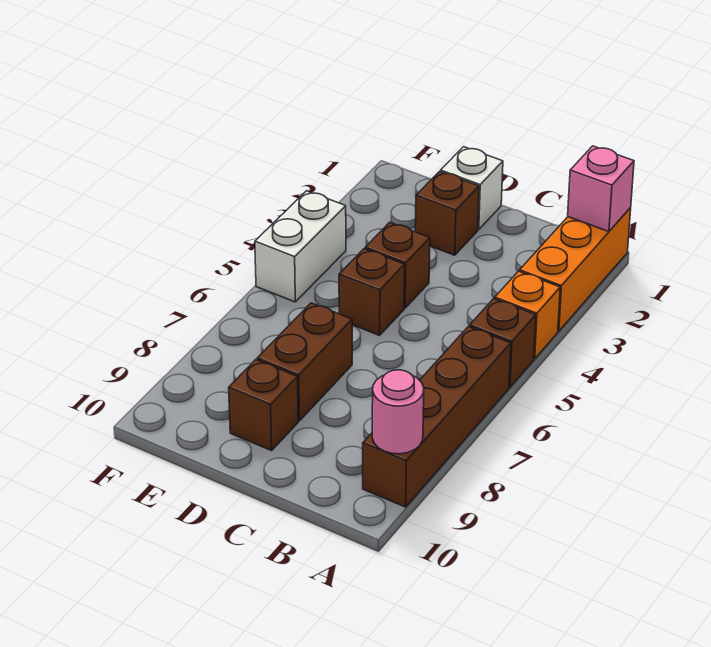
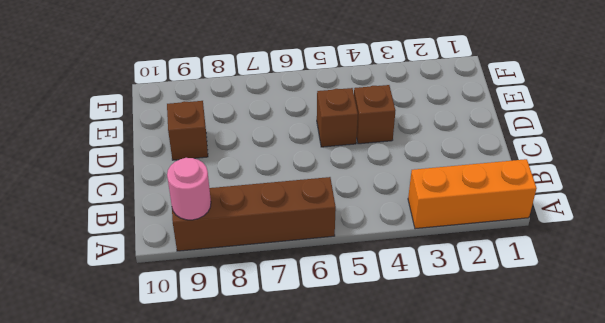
none -> orange brick A4 level 1
none -> brown brick A5 level 1
none -> white brick D1 level 1

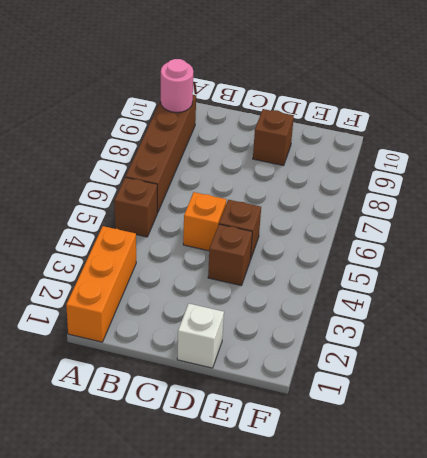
orange brick C5 level 1 -> orange brick A4 level 1
none -> brown brick D2 level 1
none -> brown brick D7:D8 level 1
none -> white brick F4:F5 level 1

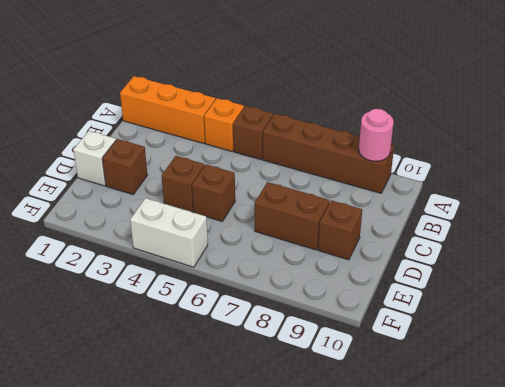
none -> pink brick A1 level 2

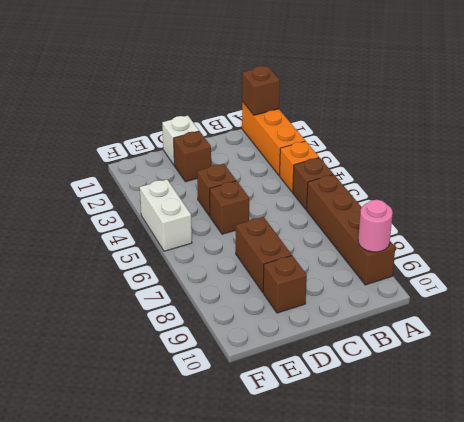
brown brick A1 level 2 -> pink brick A1 level 2

